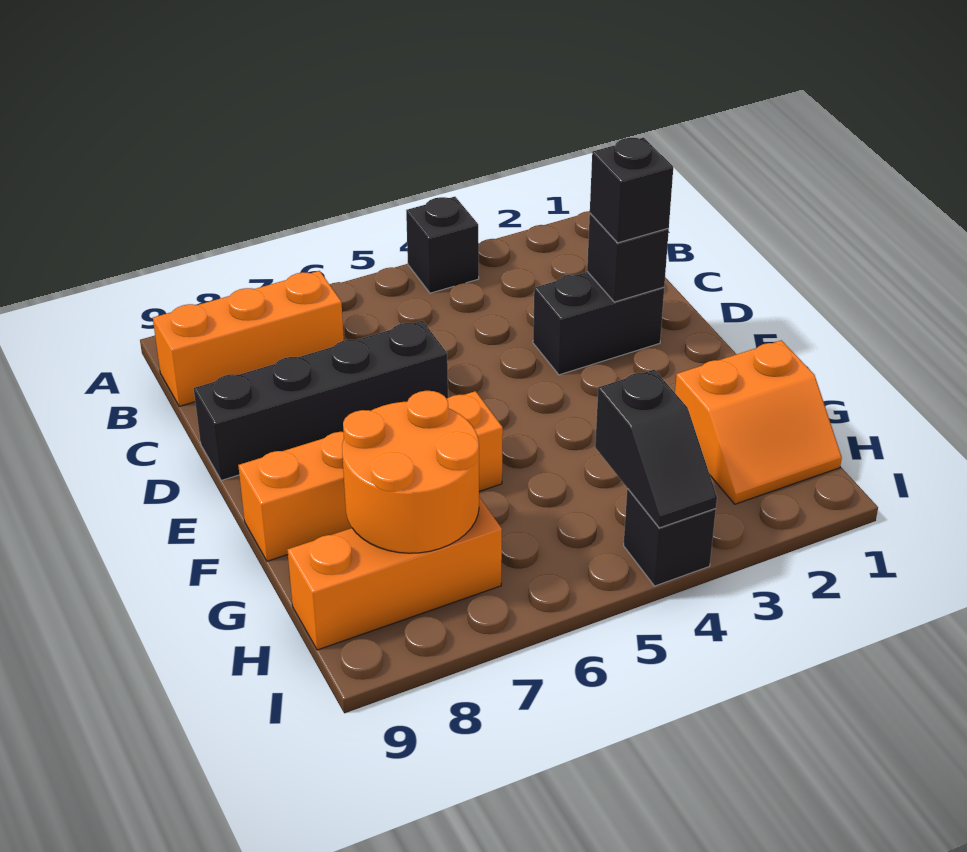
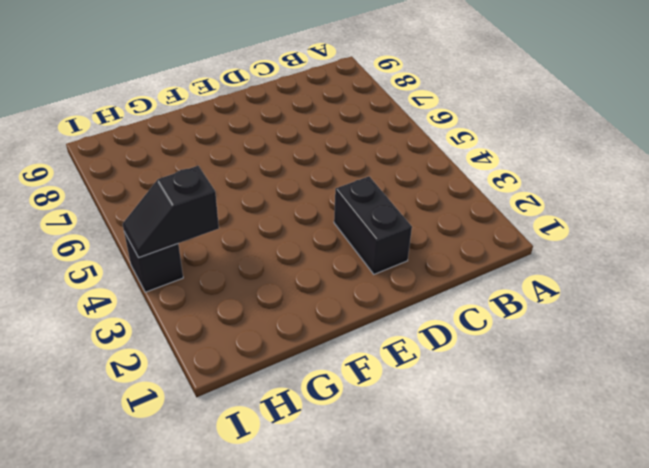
none -> black brick A4 level 1
none -> orange brick B7:B9 level 1
none -> black brick D6:D9 level 1

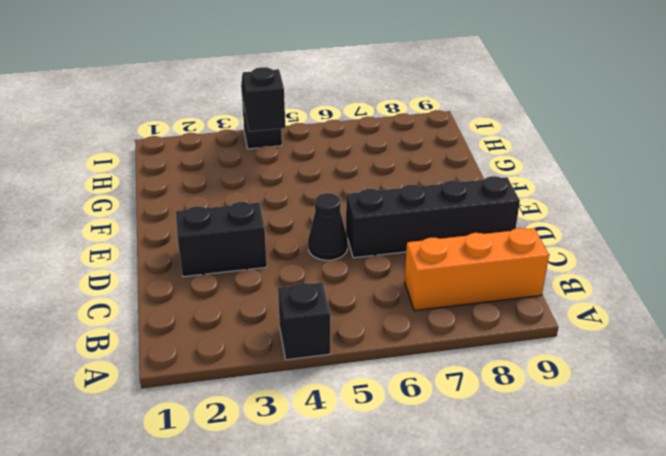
black cone D5 level 1 -> none
none -> orange brick F6:F9 level 1
none -> orange slope G1:H2 level 1 top G
none -> orange brick H7:H9 level 1

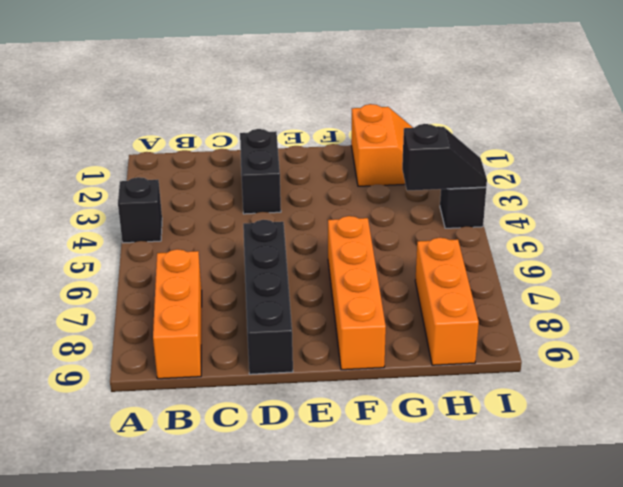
none -> black brick D2 level 2
none -> orange round brick G7:H8 level 2
none -> black brick D2 level 3

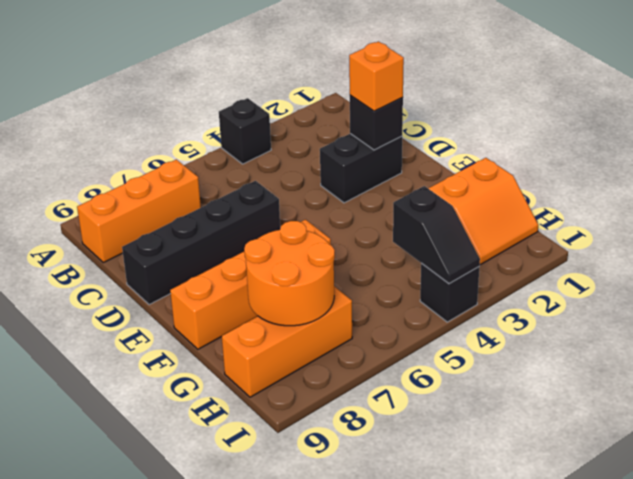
orange brick D2 level 3 -> black brick D2 level 3

